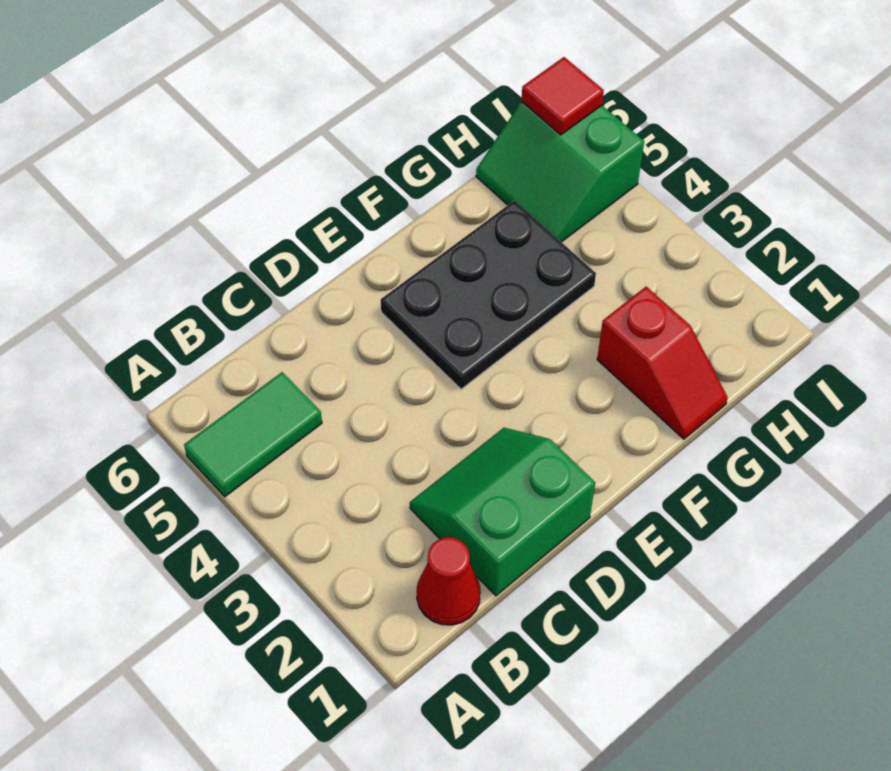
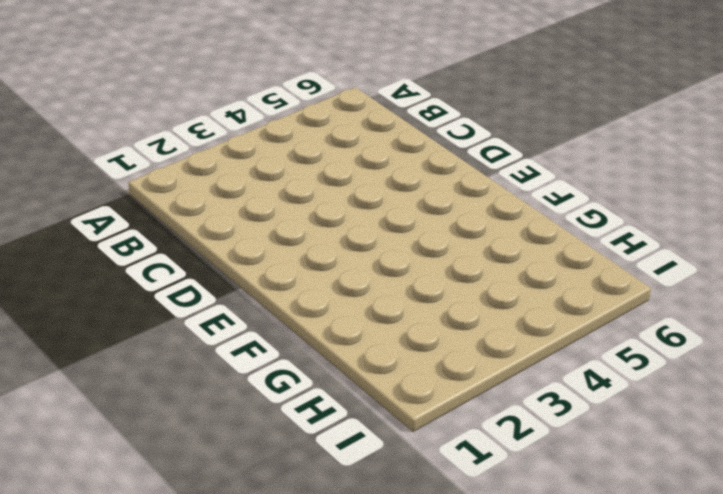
none -> green tile A5:B5 level 1
none -> red cone B1 level 1

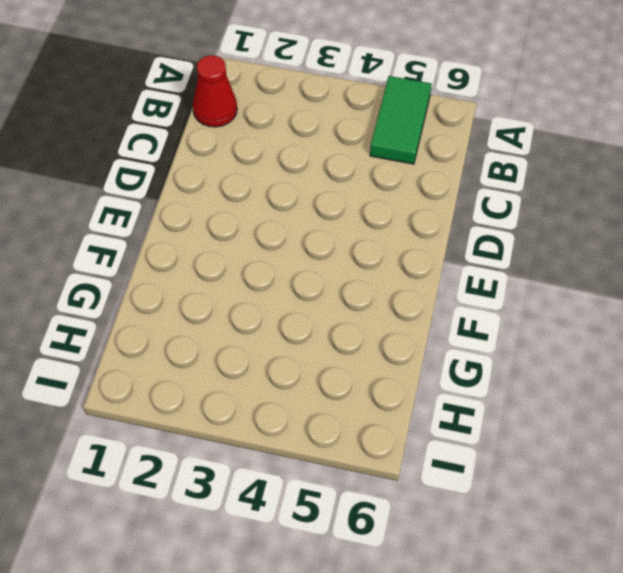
none -> green slope C1:D2 level 1 top 1
none -> black plate E4:G5 level 1

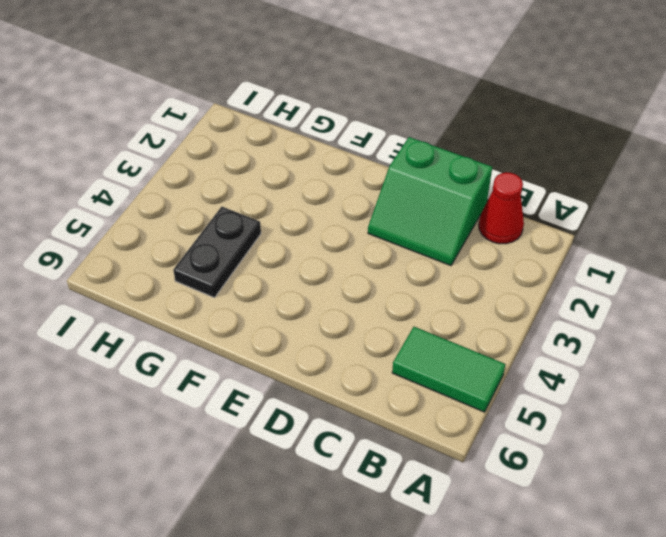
black plate G4:G5 level 1 -> black plate E4:G5 level 1
none -> red slope G1:G2 level 1 top 2
none -> green slope H5:I6 level 1 top I

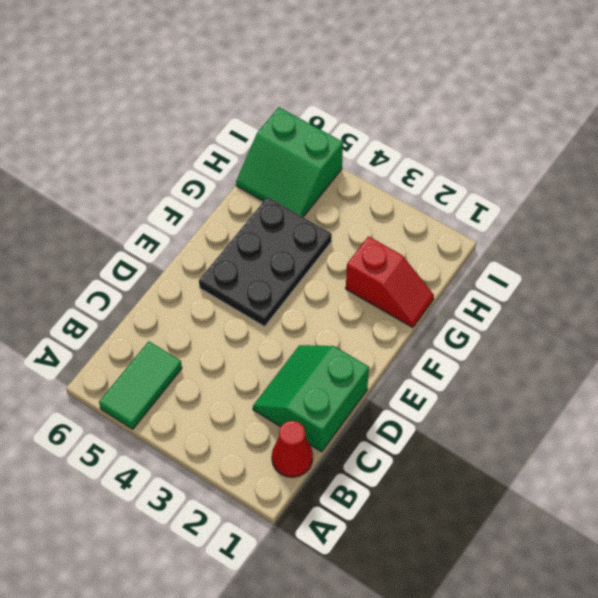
none -> red tile I6 level 2

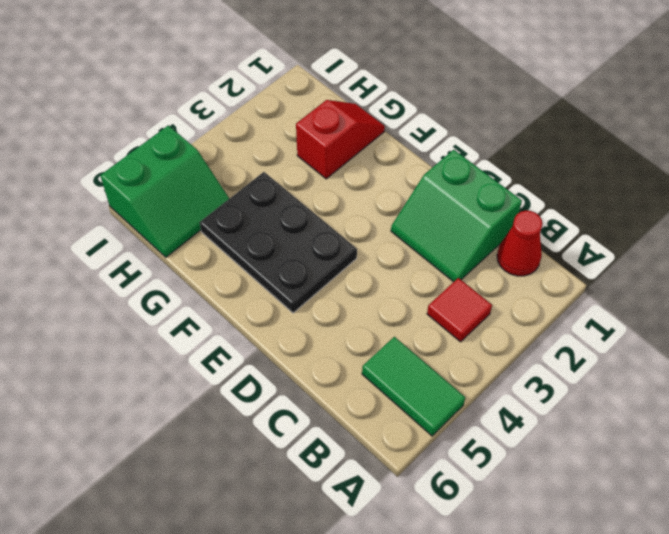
red tile B3 level 1 -> red tile I6 level 2

